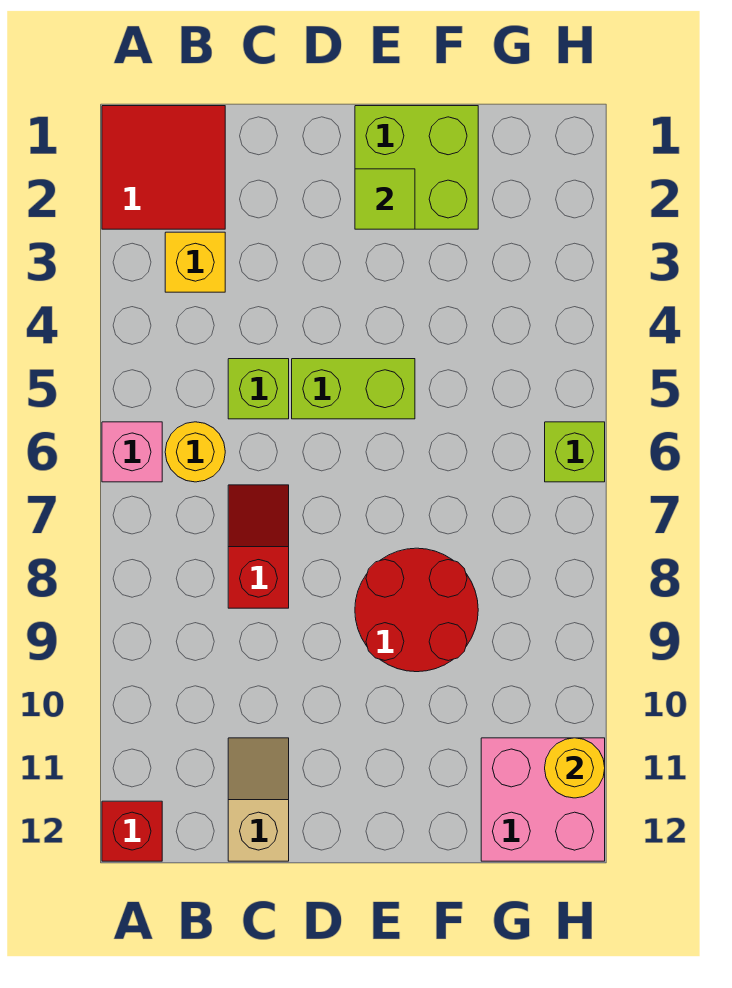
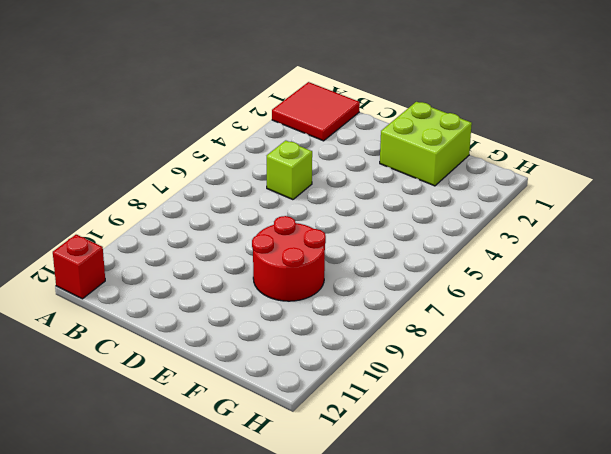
none -> pink brick A6 level 1
none -> yellow brick B3 level 1
none -> yellow round brick B6 level 1

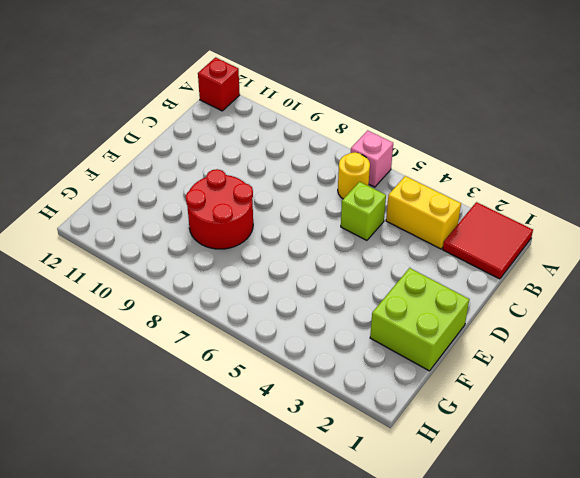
yellow brick B3:B4 level 1 -> yellow brick B3 level 1
none -> red slope C7:C8 level 1 top 8
none -> tan slope C11:C12 level 1 top 12
none -> lime brick D5:E5 level 1

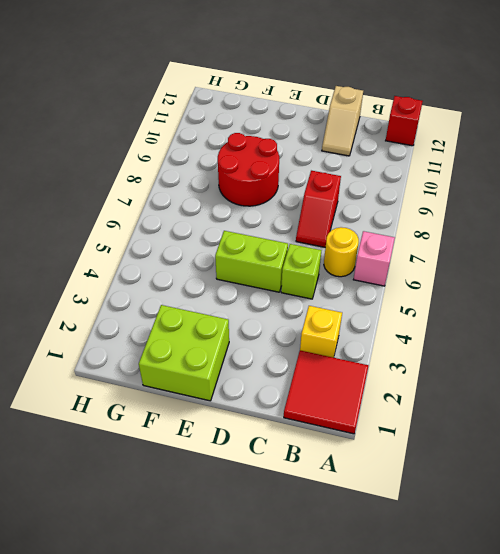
none -> pink brick G11:H12 level 1
none -> lime brick H6 level 1
none -> lime tile E2 level 2

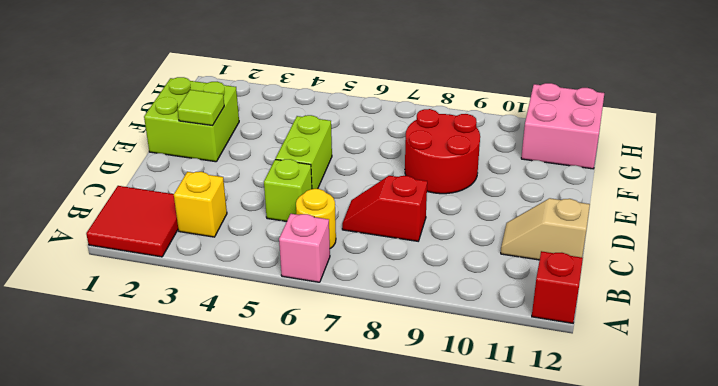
none -> lime brick H6 level 1
none -> yellow round brick H11 level 2

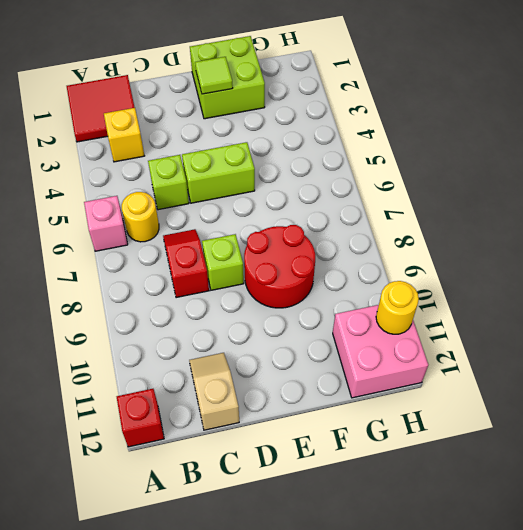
lime brick D8 level 1 -> lime brick H6 level 1

